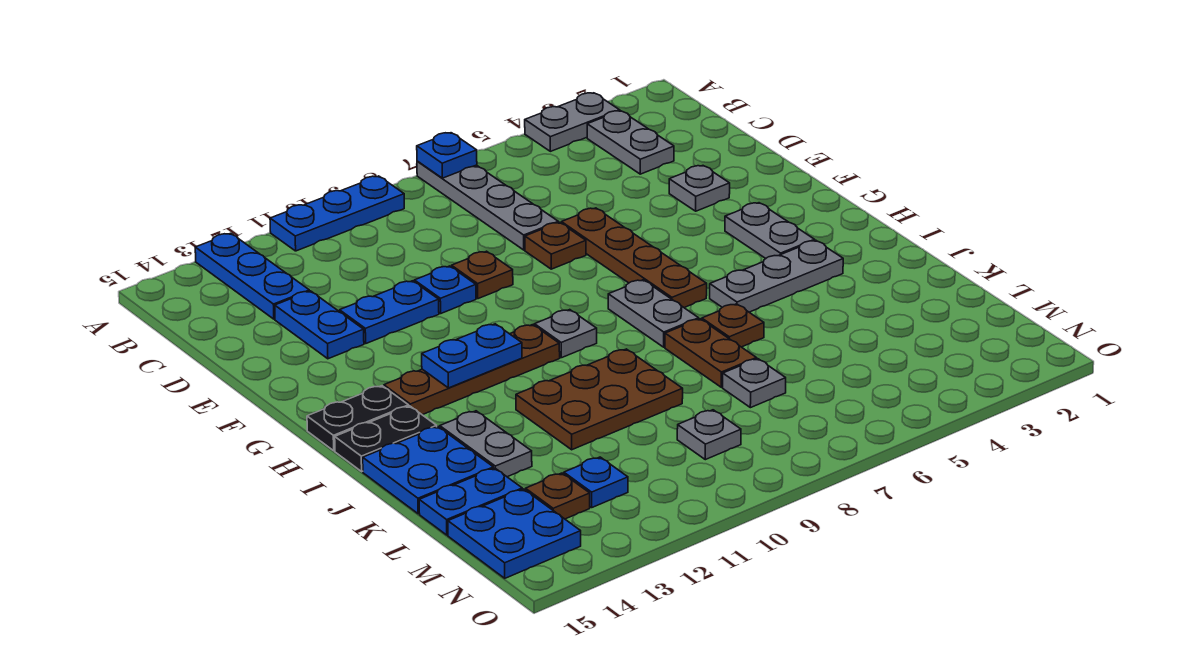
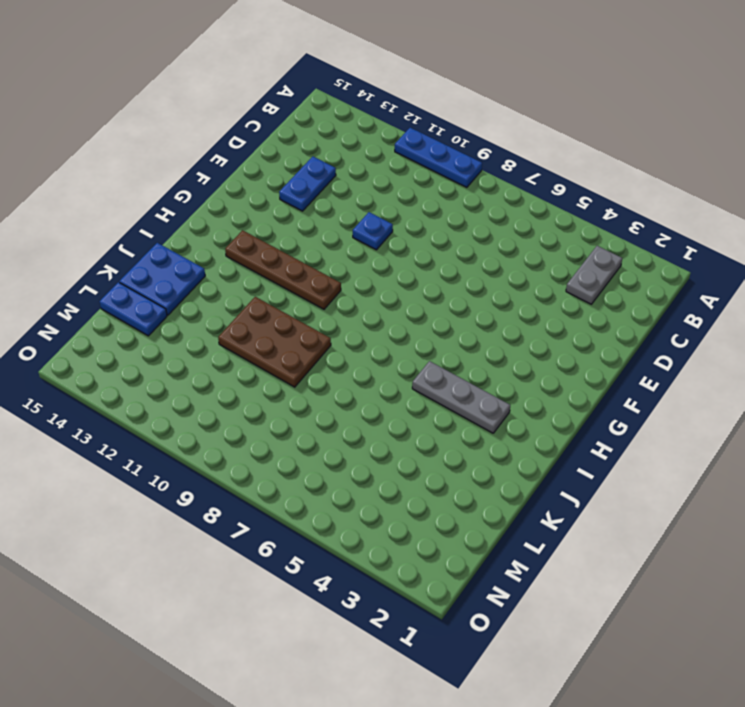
none -> grey plate A3:A4 level 1
none -> grey plate A7:D7 level 1
none -> blue plate A13:C13 level 1
none -> grey plate E3 level 1

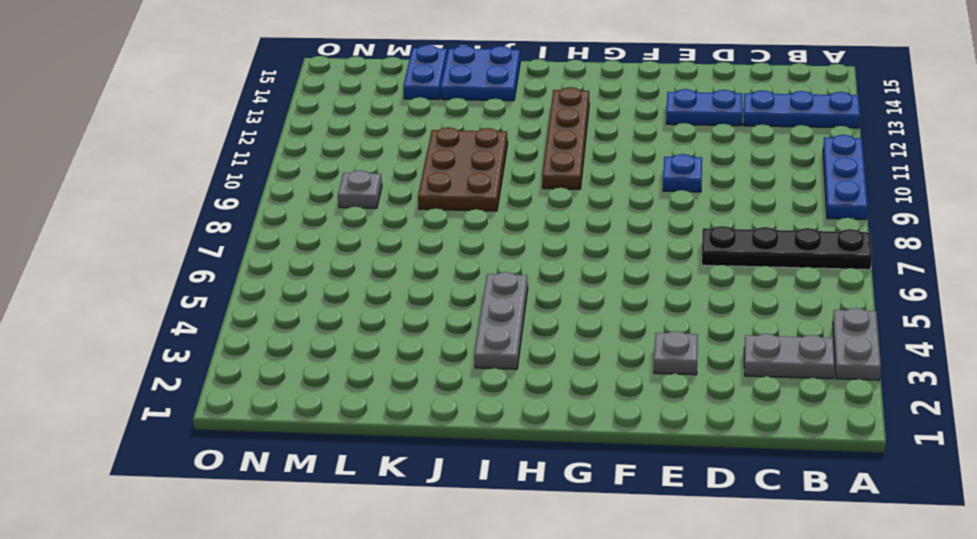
black plate A7:D7 level 1 -> grey plate A7:D7 level 1
none -> brown plate E6:H6 level 1
none -> brown plate E7 level 1
none -> brown plate E9 level 1
none -> blue plate E11:E12 level 1

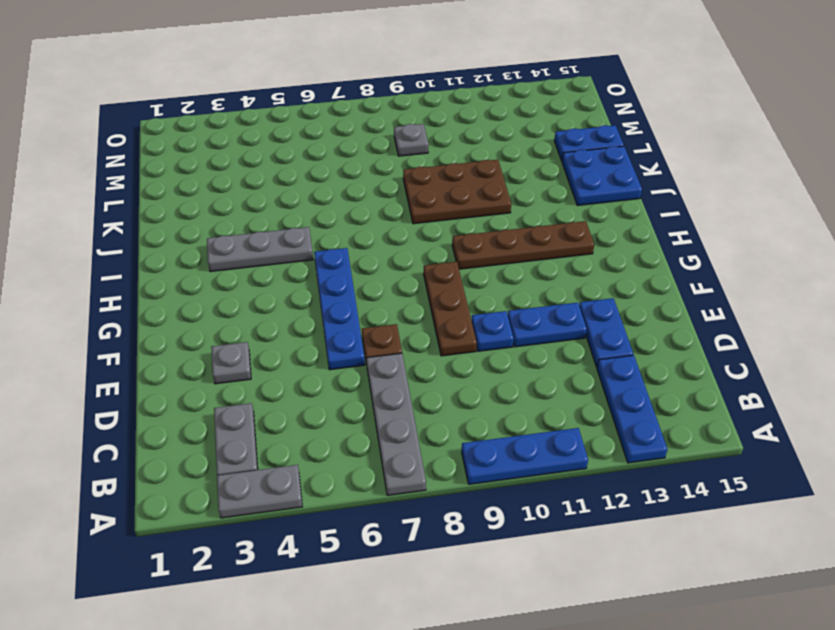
blue plate E6:H6 level 1 -> brown plate E6:H6 level 1
brown plate E9:G9 level 1 -> brown plate E9 level 1
none -> grey plate G3:H3 level 1
none -> grey plate H7:I7 level 1
none -> grey plate H9 level 1
none -> black plate H14:H15 level 1

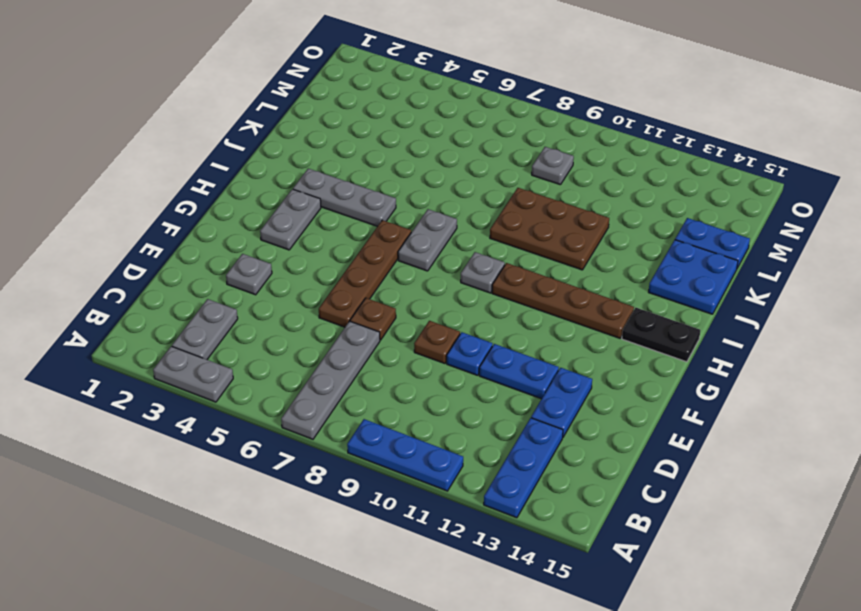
none -> black plate I14:I15 level 1
none -> brown plate J6 level 1
none -> brown plate J7:K7 level 1
none -> grey plate J13:K13 level 1

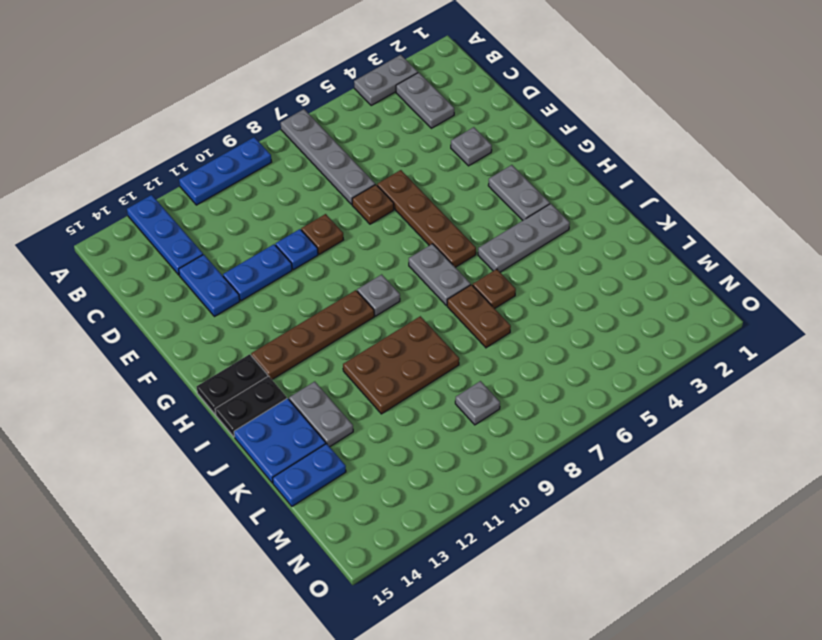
none -> grey plate L7 level 1
none -> blue plate M12 level 1
none -> brown plate M13 level 1
none -> blue plate M14:N15 level 1

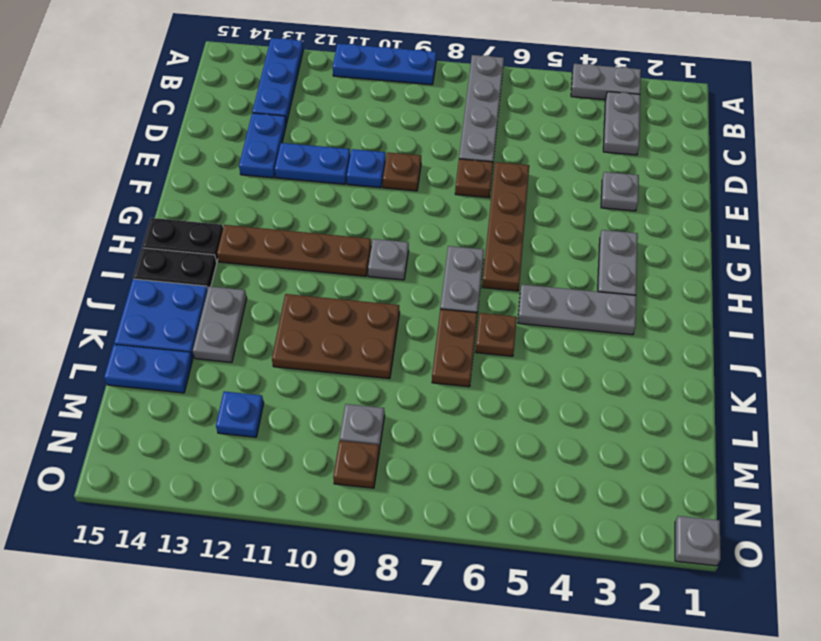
brown plate N9 level 1 -> brown plate M13 level 1
grey plate O1 level 1 -> grey plate L7 level 1
none -> blue plate M14:N15 level 1
none -> blue plate A7 level 2
none -> blue plate H11:H12 level 2

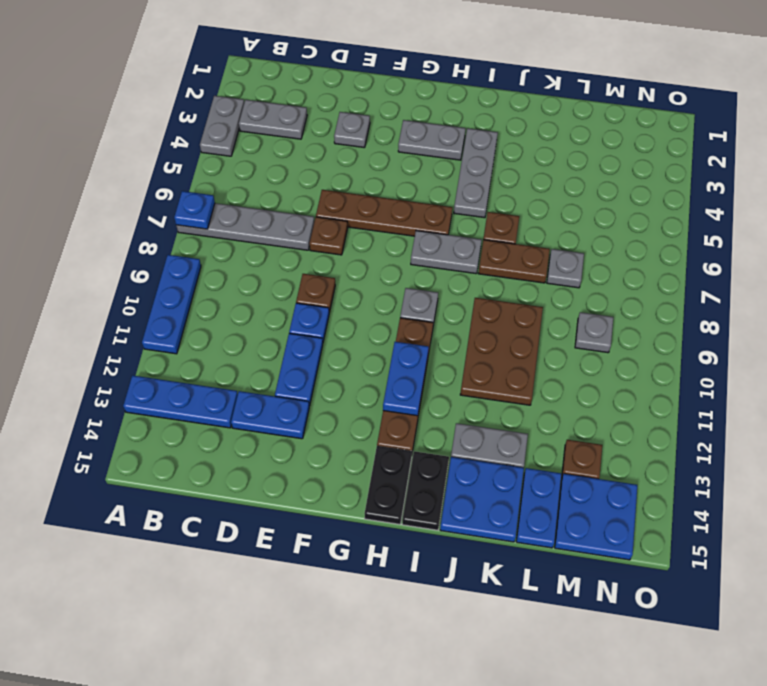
none -> blue plate M12 level 1

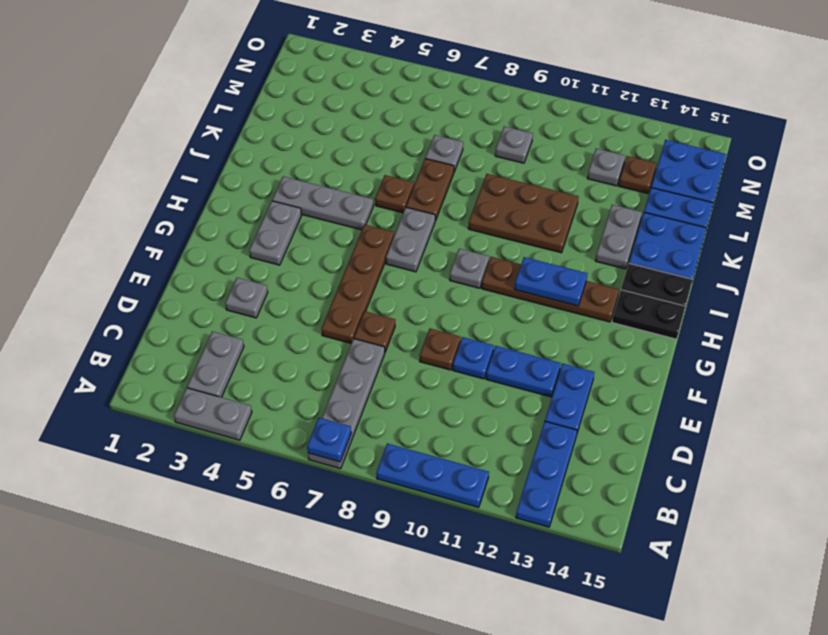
grey plate M12 level 1 -> blue plate M12 level 1

